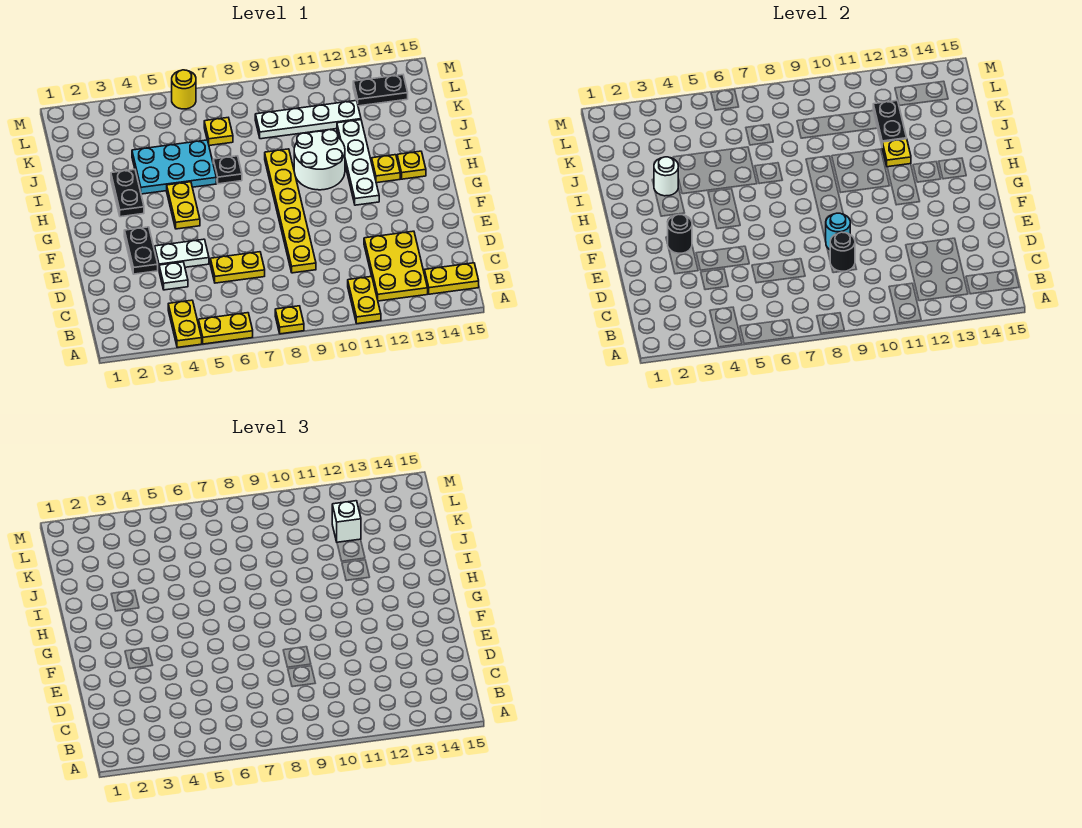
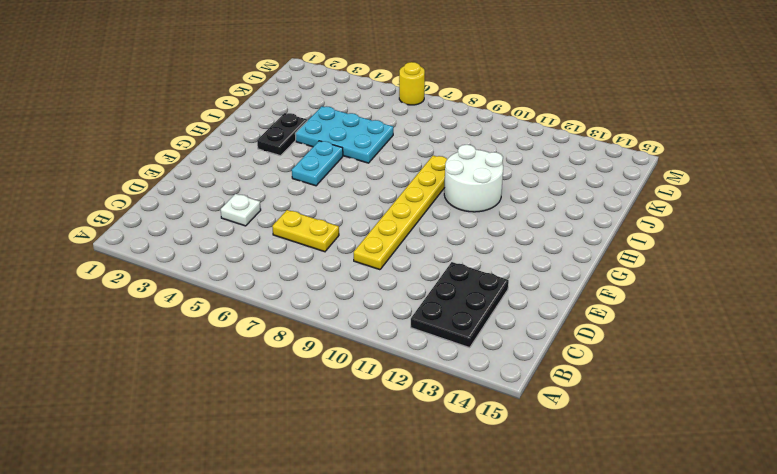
black plate B12:D13 level 1 -> yellow plate B12:D13 level 1
cyan plate G5:H5 level 1 -> yellow plate G5:H5 level 1
none -> yellow plate A4:B4 level 1
none -> yellow plate A5:A6 level 1
none -> yellow plate A8 level 1
none -> yellow plate A11:B11 level 1

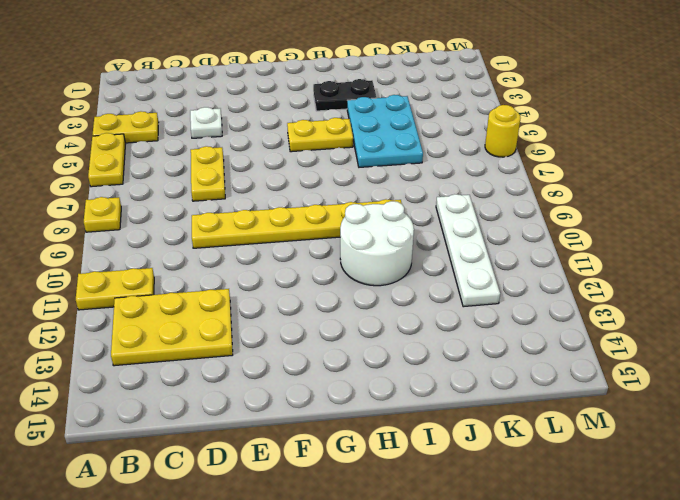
none -> yellow plate B14:B15 level 1
none -> black plate E3:F3 level 1
none -> white plate E4:E5 level 1
none -> white plate G12:J12 level 1

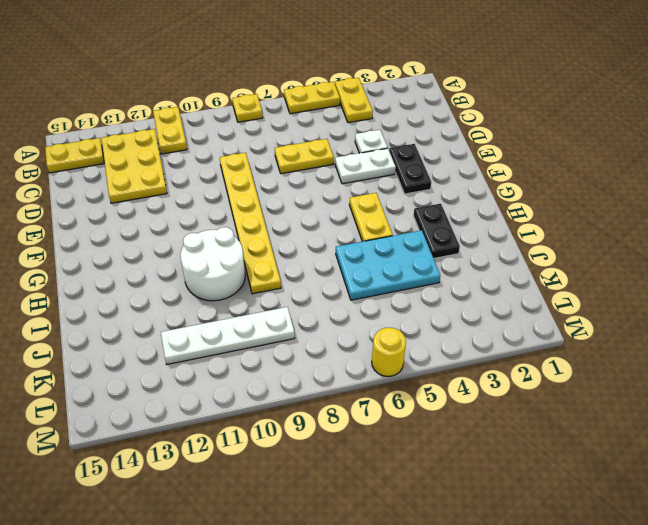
none -> white plate G12:J12 level 1
none -> yellow plate H13 level 1
none -> yellow plate H14 level 1
none -> black plate I7 level 1

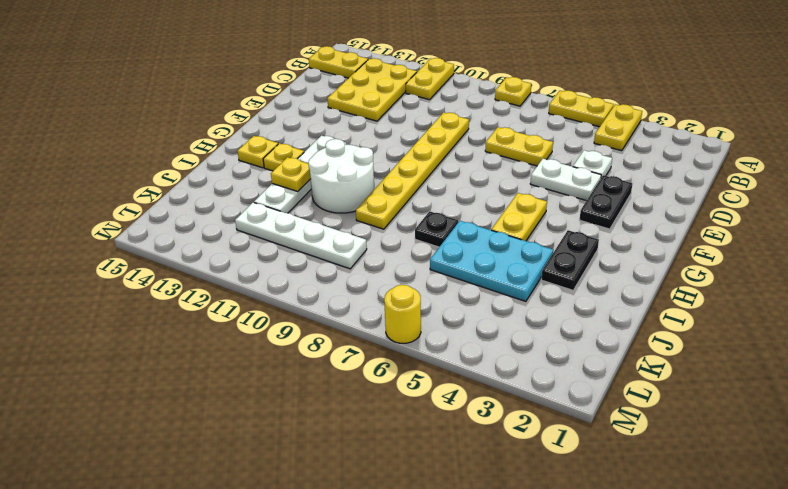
none -> yellow plate K7 level 1
none -> black plate L13:L14 level 1
none -> black round brick D9 level 2
none -> cyan round brick E9 level 2

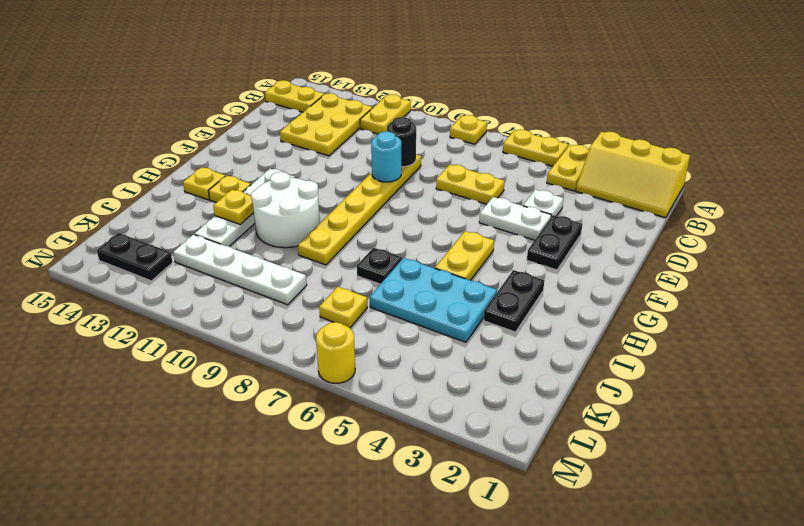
yellow slope A1:B3 level 1 top A -> none
none -> black round brick F3 level 2
none -> white round brick I3 level 2
none -> black plate J12:K12 level 2
none -> white brick K12 level 3

